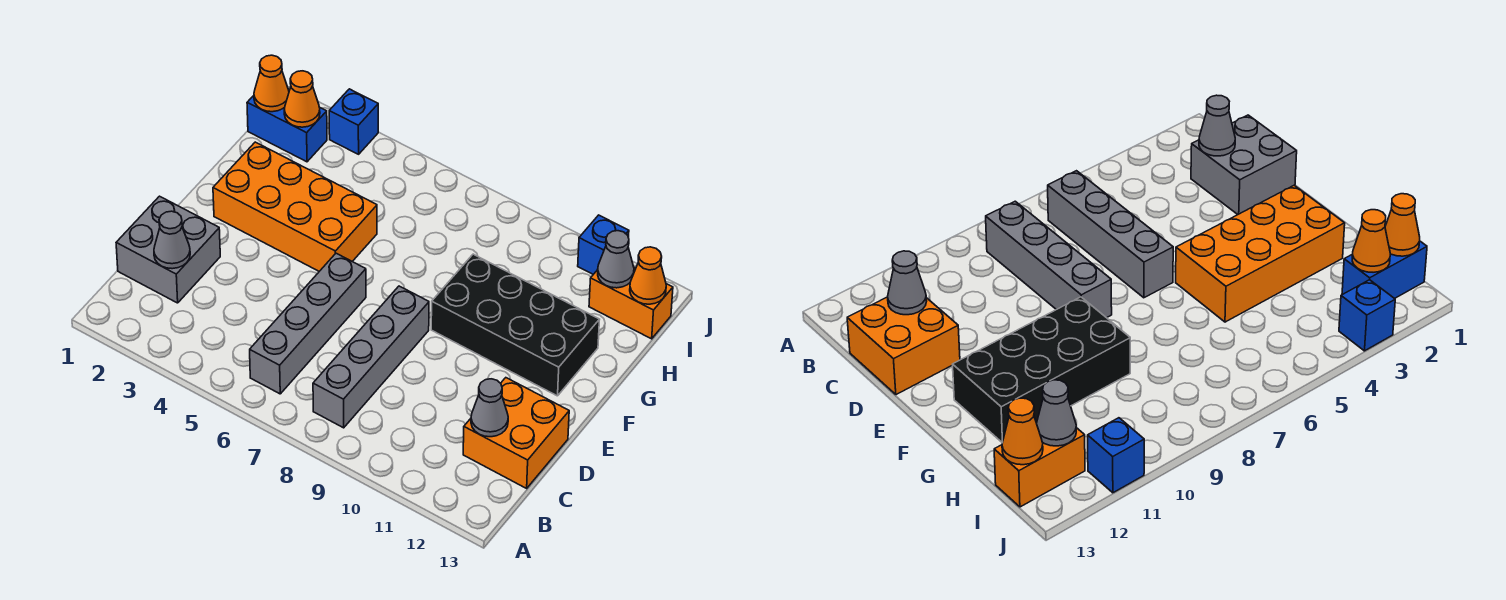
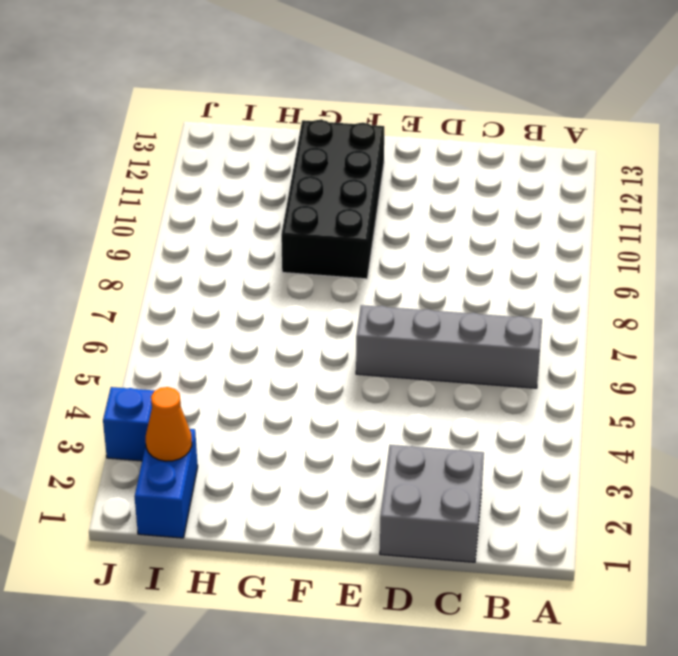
none -> grey brick B8:E8 level 1
none -> orange brick C12:D13 level 1
none -> orange brick F2:G5 level 1

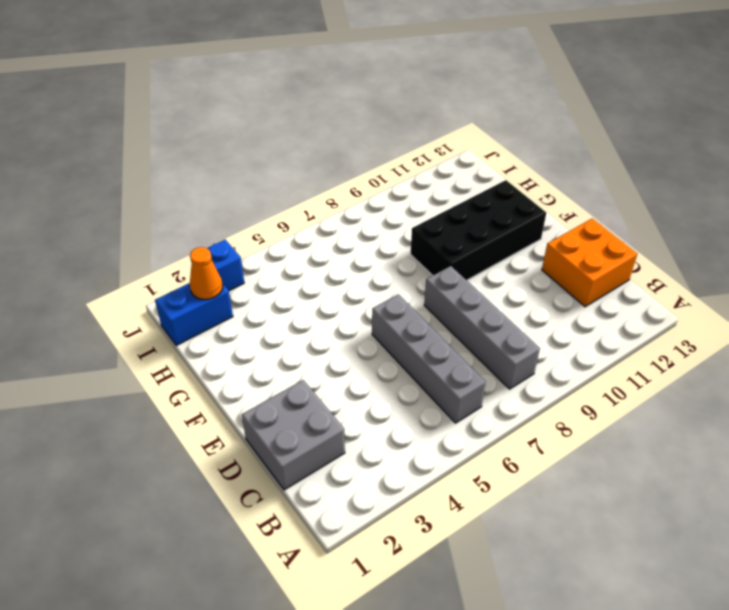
none -> orange brick F2:G5 level 1
none -> orange brick I12:I13 level 1
none -> blue brick J11 level 1

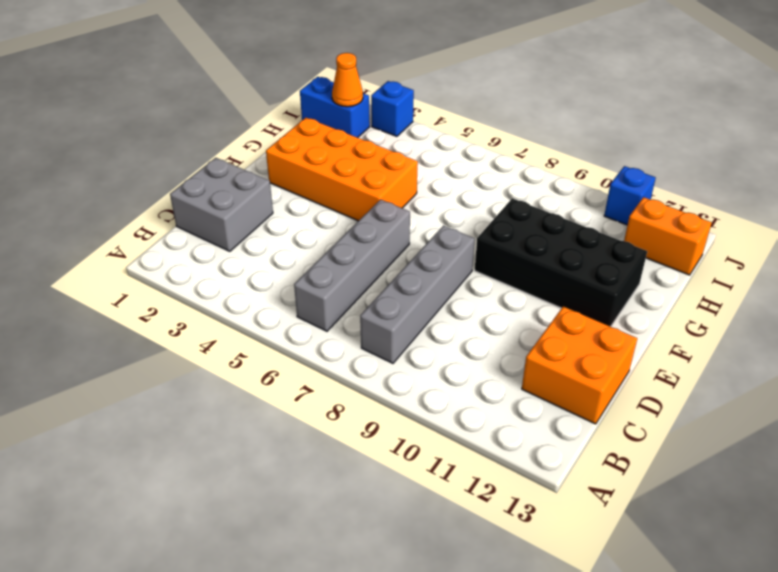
none -> grey cone C2 level 2
none -> grey cone C12 level 2
none -> orange cone I1 level 2

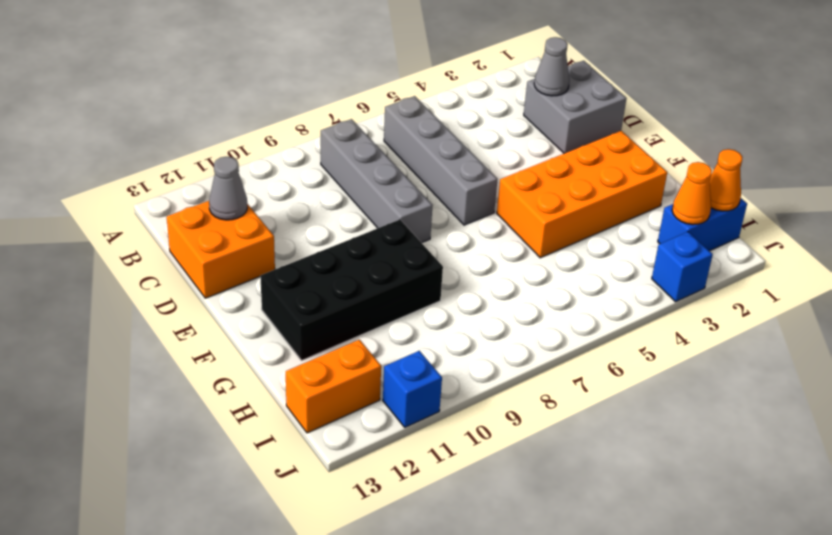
none -> grey cone I12 level 2
none -> orange cone I13 level 2

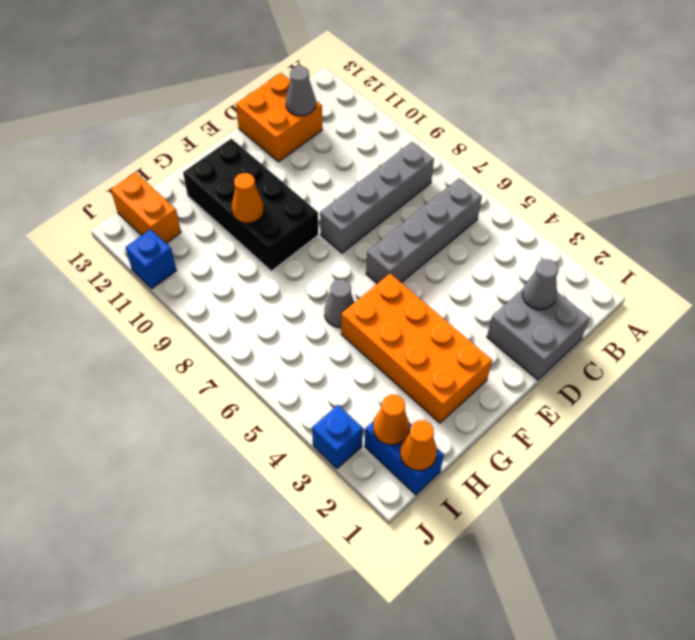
grey cone G6 level 1 -> grey cone I12 level 2
orange cone G10 level 2 -> orange cone I13 level 2

